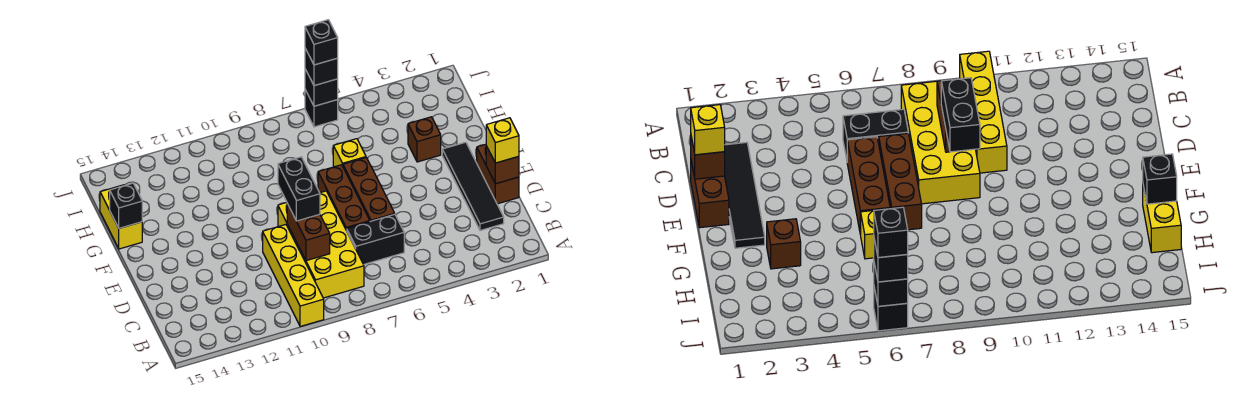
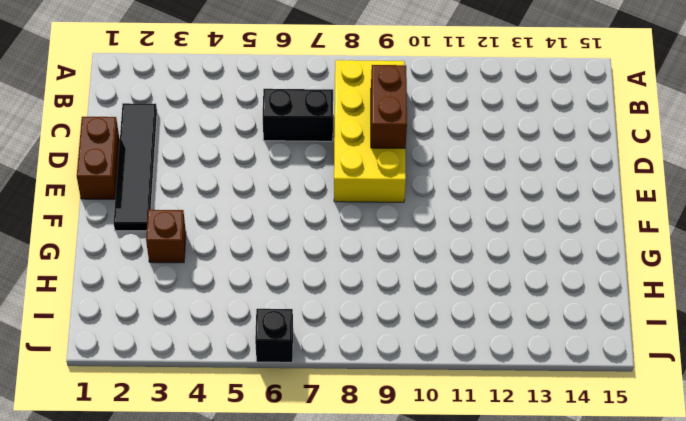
none -> yellow brick A10:D10 level 1
none -> brown brick D6:F6 level 1
none -> brown brick D7:F7 level 1

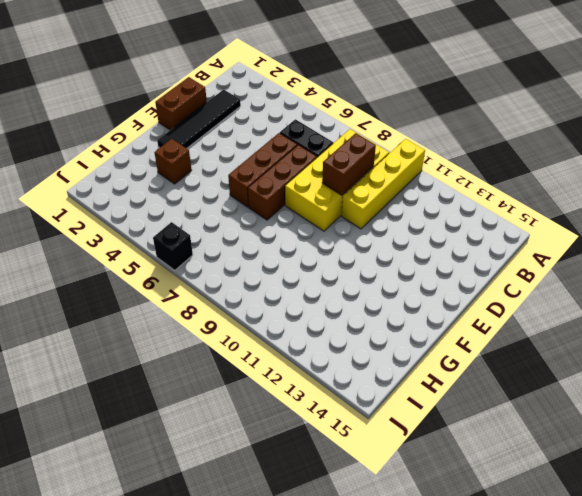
none -> yellow brick G6 level 1
none -> yellow brick G15:H15 level 1
none -> brown brick D1 level 2

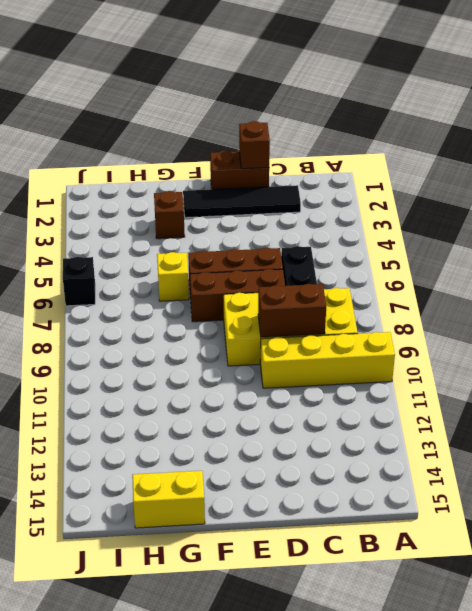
none -> black brick G15 level 2
none -> black brick J6 level 2
none -> yellow brick D1 level 3

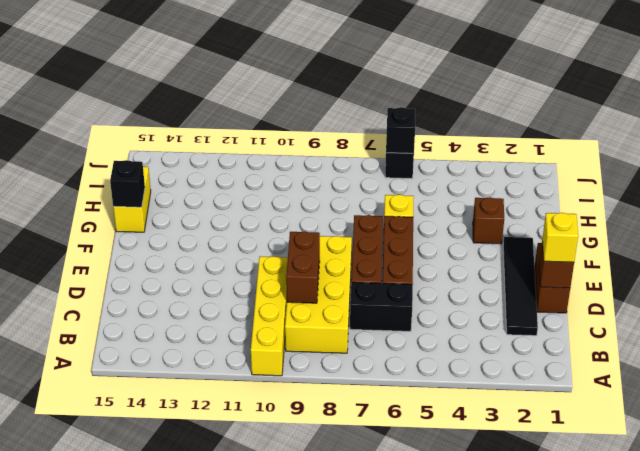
none -> black brick D9:E9 level 3
none -> black brick J6 level 3
none -> black brick J6 level 4

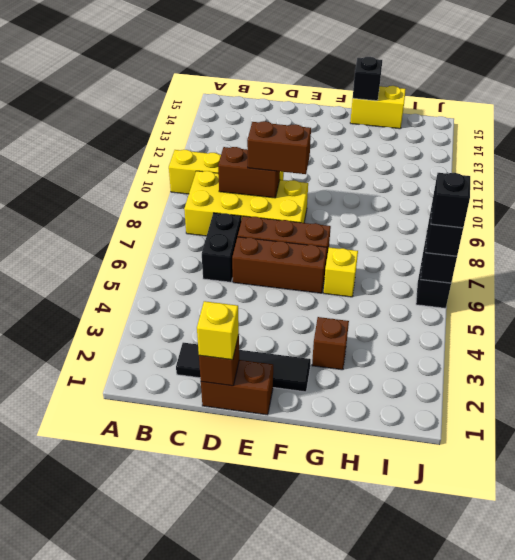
brown brick D9:E9 level 3 -> black brick D9:E9 level 3

